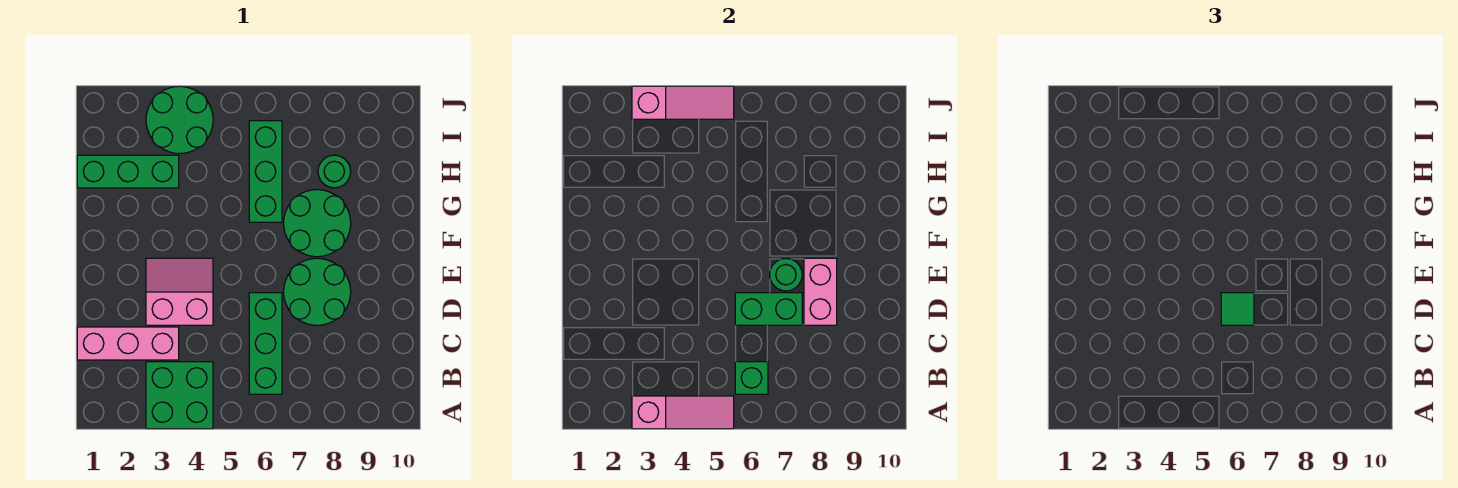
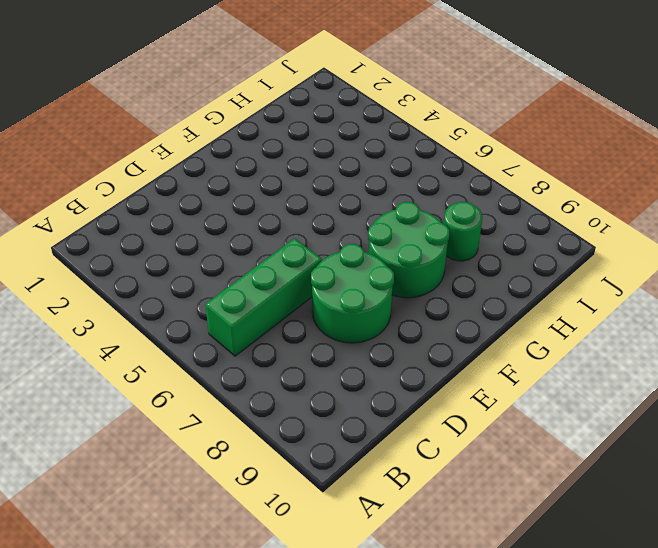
none -> green brick A3:B4 level 1
none -> pink brick C1:C3 level 1
none -> pink slope D3:E4 level 1 top D

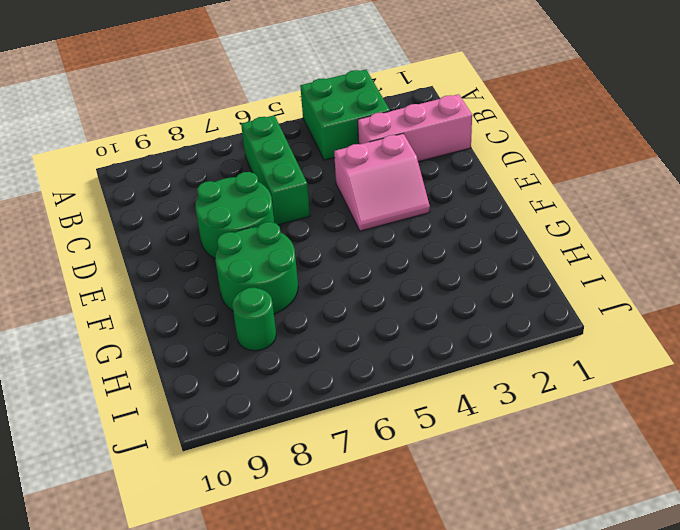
none -> green brick G6:I6 level 1
none -> green brick H1:H3 level 1
none -> green round brick I3:J4 level 1

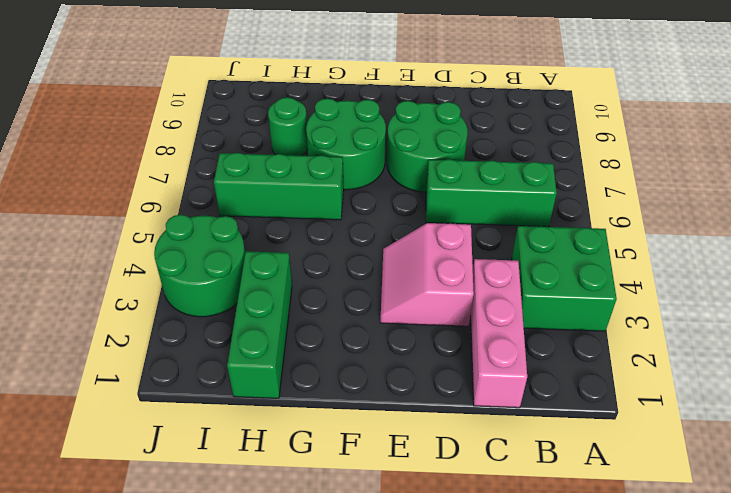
none -> pink slope A3:A5 level 2 top 3
none -> green brick B6 level 2
none -> green brick D6:D7 level 2

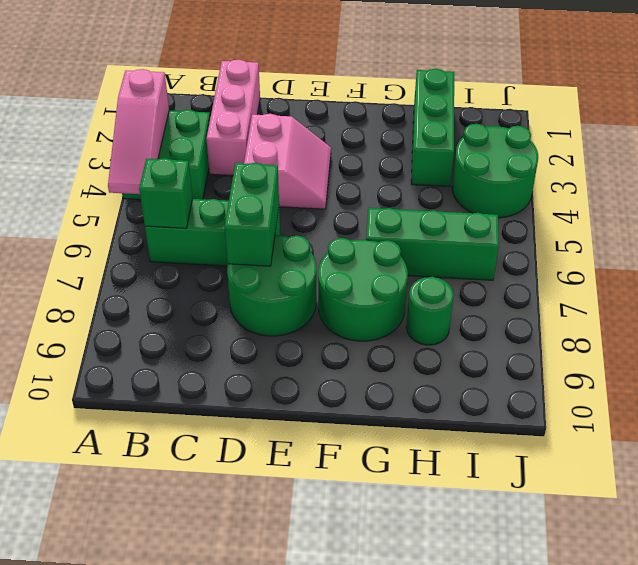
none -> pink brick D8:E8 level 2
none -> green round brick E7 level 2
none -> pink slope J3:J5 level 2 top 3

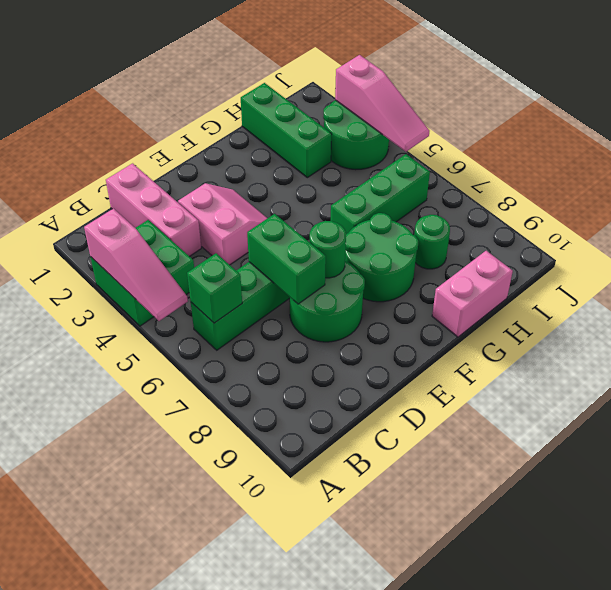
pink brick G10:H10 level 1 -> pink brick D8:E8 level 2
none -> green tile D6 level 3

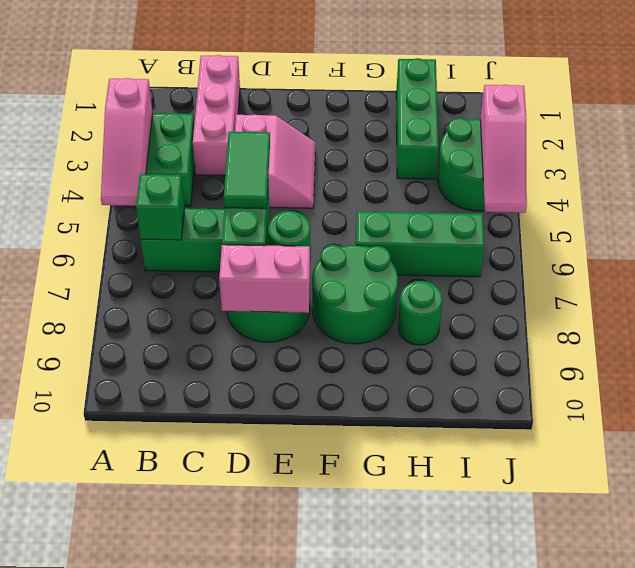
green tile D5:D6 level 3 -> green tile D6 level 3

